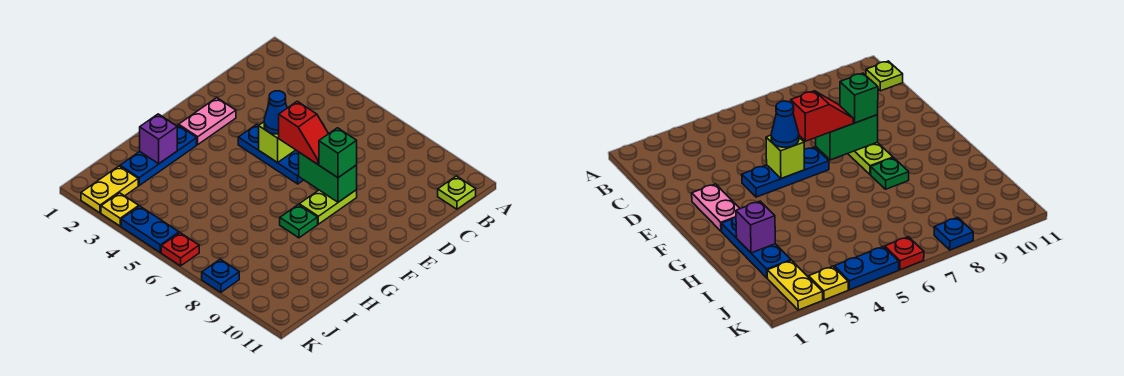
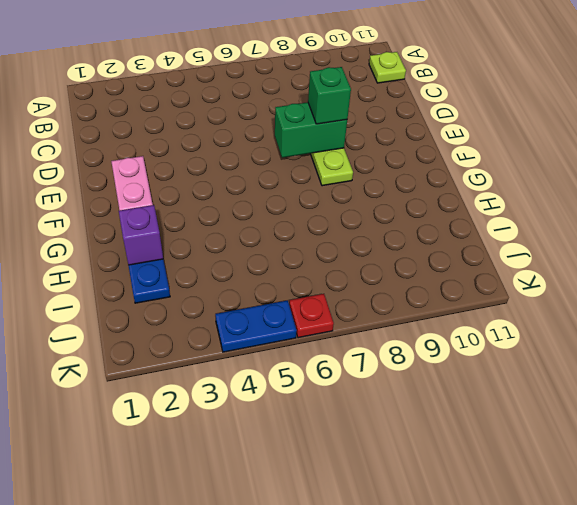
none -> blue plate E4:E6 level 1
none -> green plate G8 level 1
none -> yellow plate J2:K2 level 1

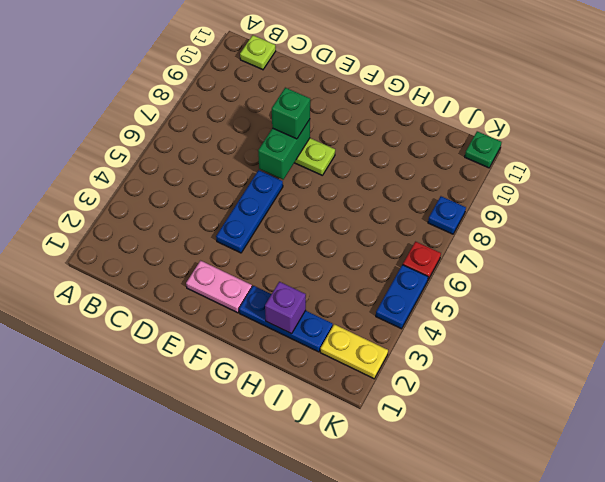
green plate K11 level 1 -> green plate G8 level 1
none -> yellow plate K3 level 1
none -> lime brick E5 level 2
none -> blue cone E5 level 3

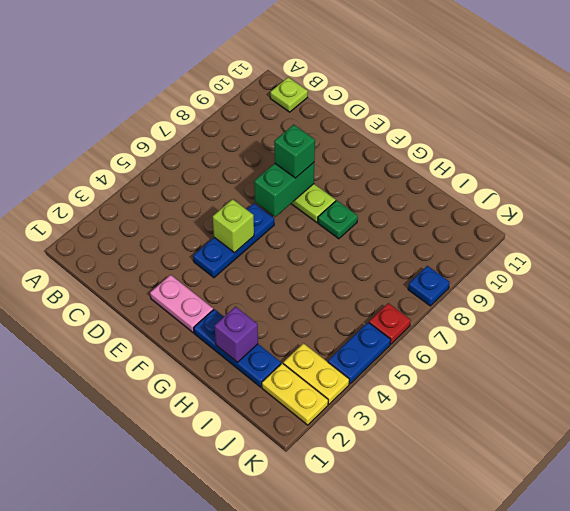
yellow plate J3:K3 level 1 -> yellow plate K3 level 1
none -> blue cone E5 level 3
none -> red slope E6:E7 level 3 top 6

